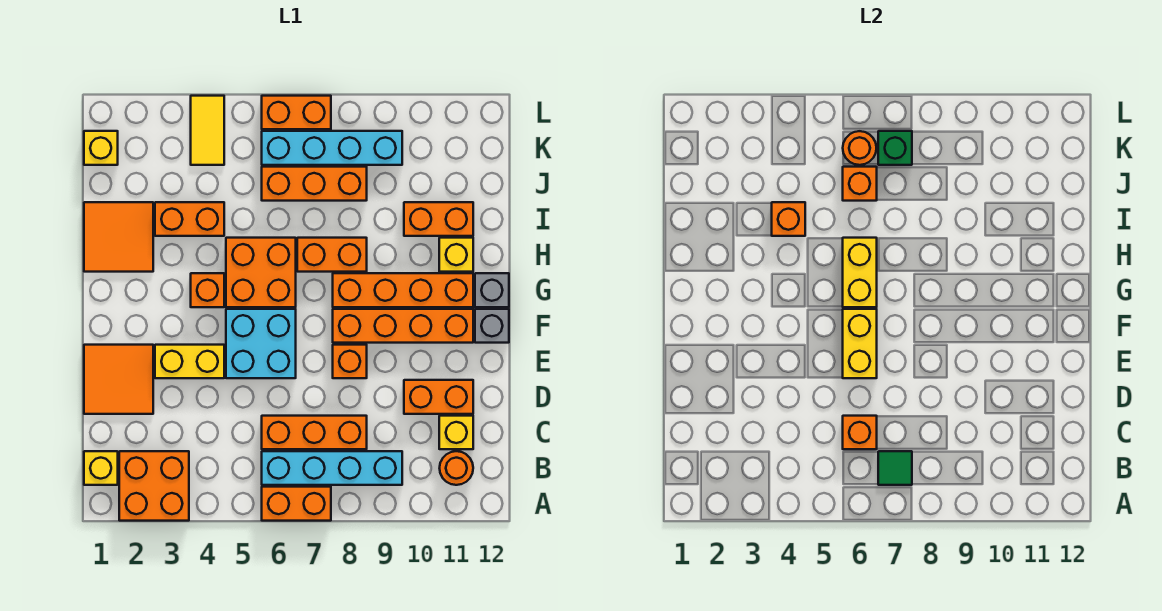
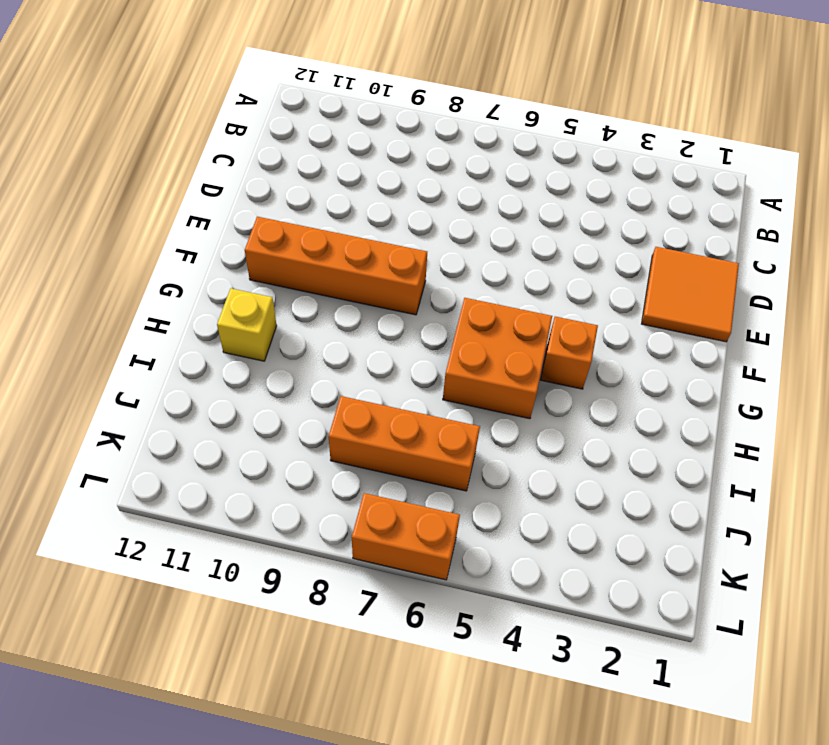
none -> orange brick A2:B3 level 1
none -> orange brick A6:A7 level 1
none -> yellow brick B1 level 1
none -> cyan brick B6:B9 level 1

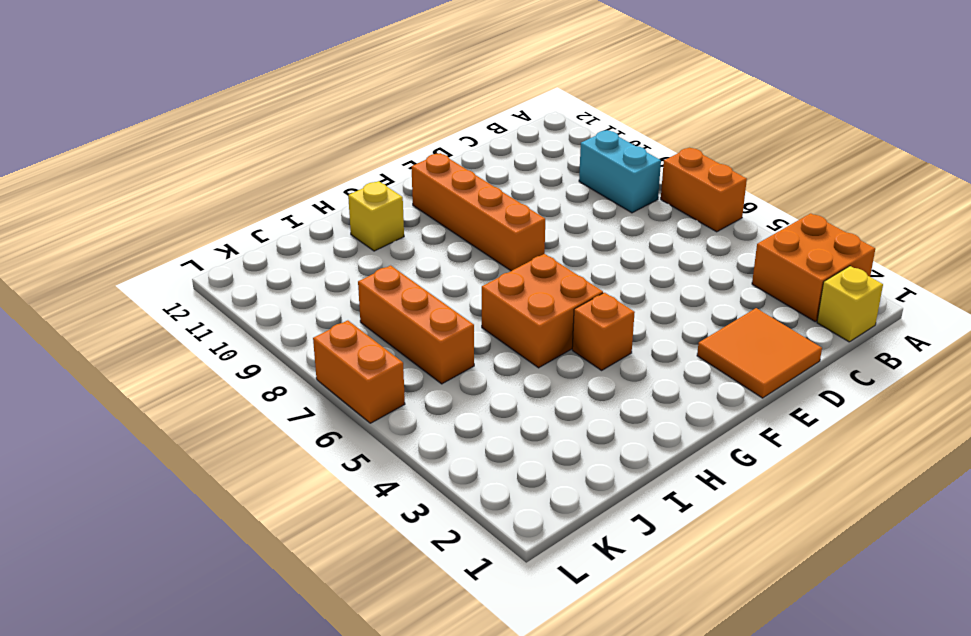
cyan brick B8:B9 level 1 -> cyan brick B6:B9 level 1
none -> orange round brick B11 level 1
none -> orange brick C6:C8 level 1
none -> yellow brick C11 level 1
none -> orange brick D10:D11 level 1

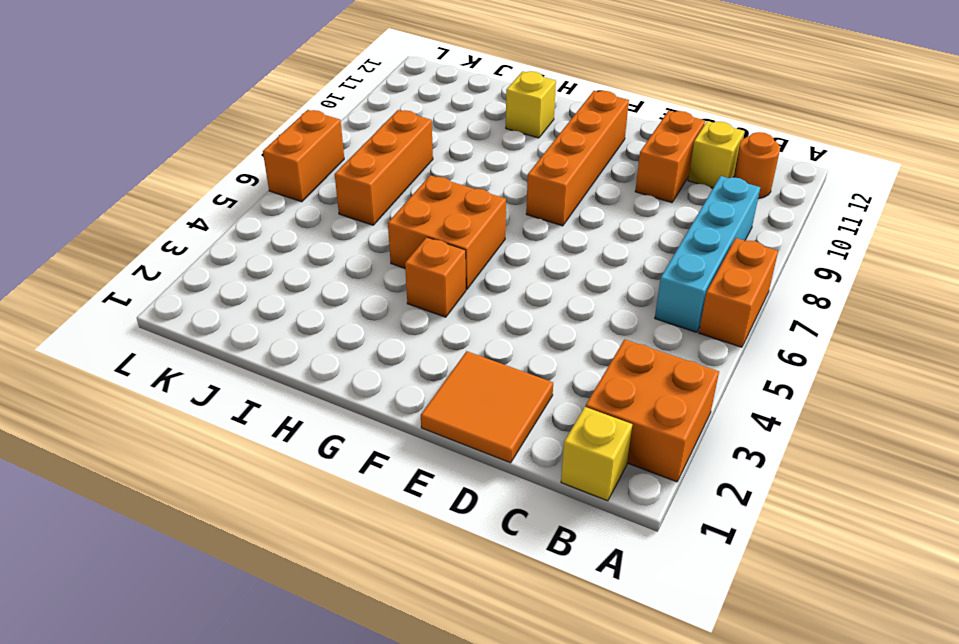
none -> orange brick C6:C8 level 1
none -> yellow brick E3:E4 level 1
none -> cyan brick E5:F6 level 1
none -> orange brick E8 level 1

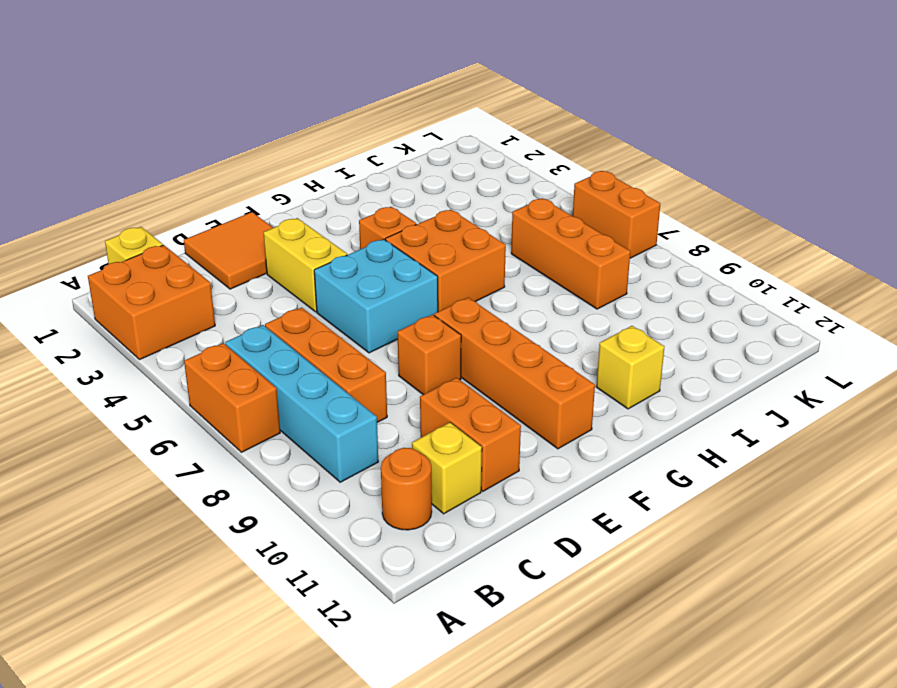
none -> grey brick F12 level 1
none -> orange brick G8:G11 level 1
none -> grey brick G12 level 1
none -> orange tile H1:I2 level 1

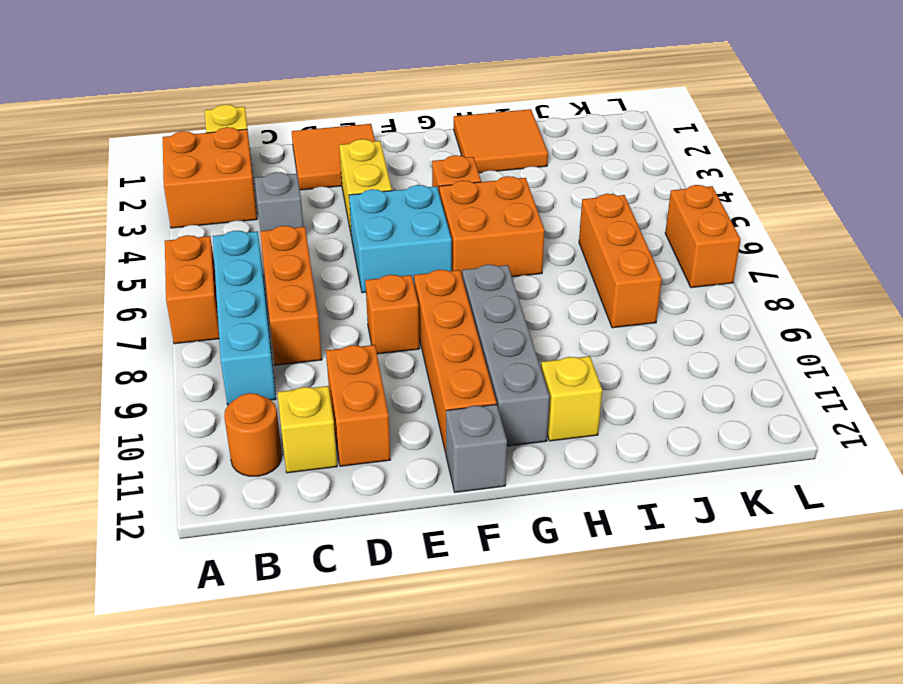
grey brick C4 level 1 -> grey brick G12 level 1
grey brick G8:G11 level 1 -> orange brick G8:G11 level 1
none -> orange brick H7:H8 level 1
none -> orange brick I3:I4 level 1
none -> orange brick I10:I11 level 1
none -> yellow brick K1 level 1

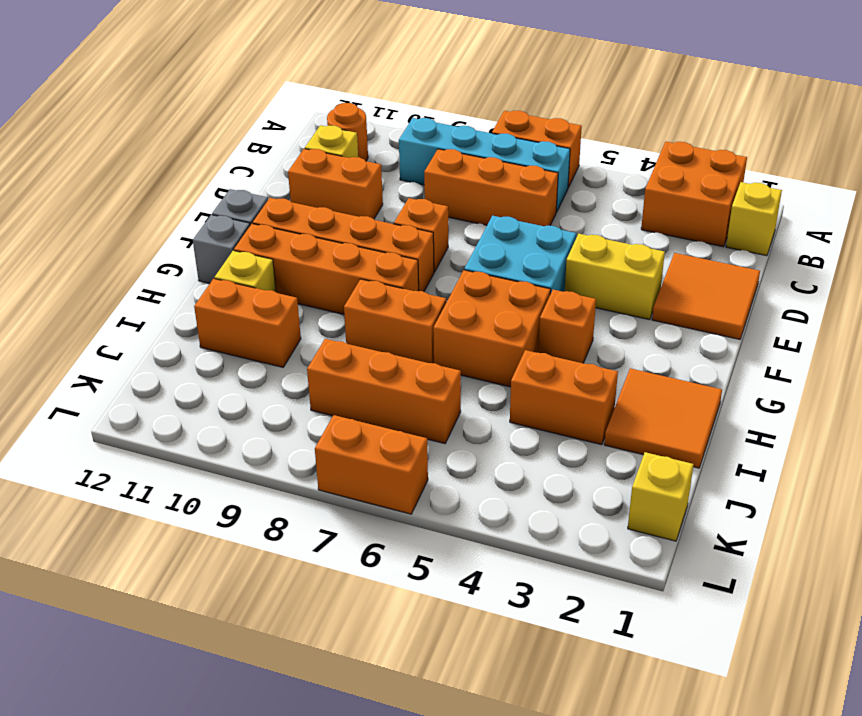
none -> yellow tile K4:L4 level 1
none -> cyan brick K6:K9 level 1
none -> green tile B7 level 2
none -> orange brick C6 level 2

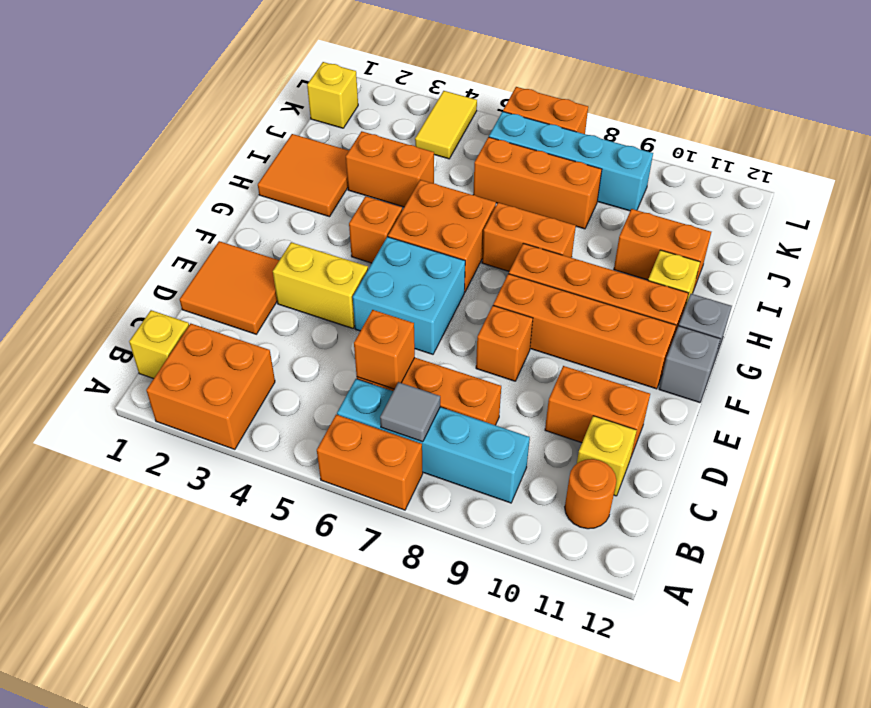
grey tile B7 level 2 -> green tile B7 level 2
none -> yellow brick E6:F6 level 2
none -> yellow brick G6:H6 level 2
none -> orange brick I4 level 2
none -> orange brick J6 level 2

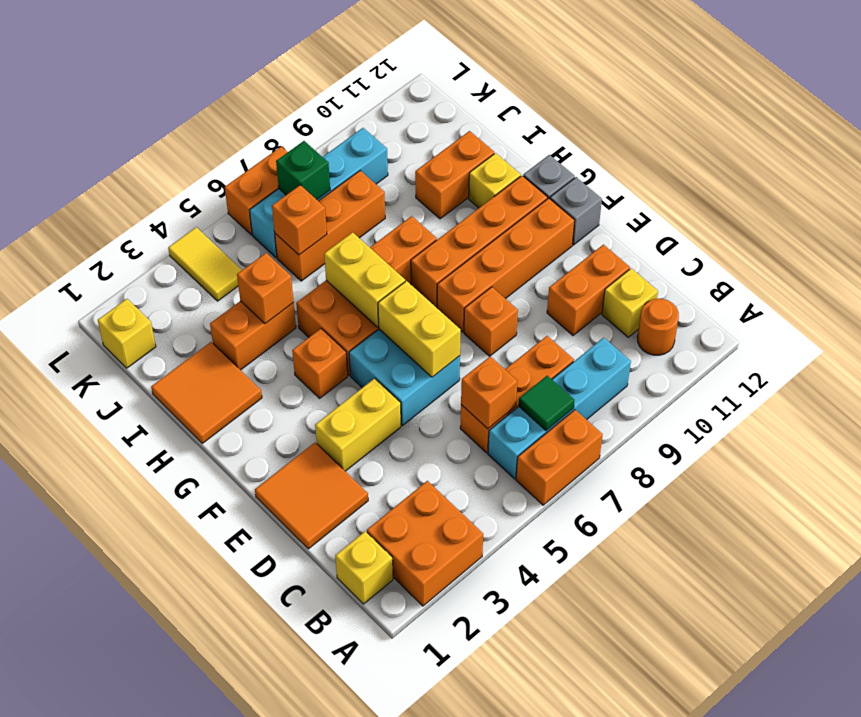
none -> orange round brick K6 level 2

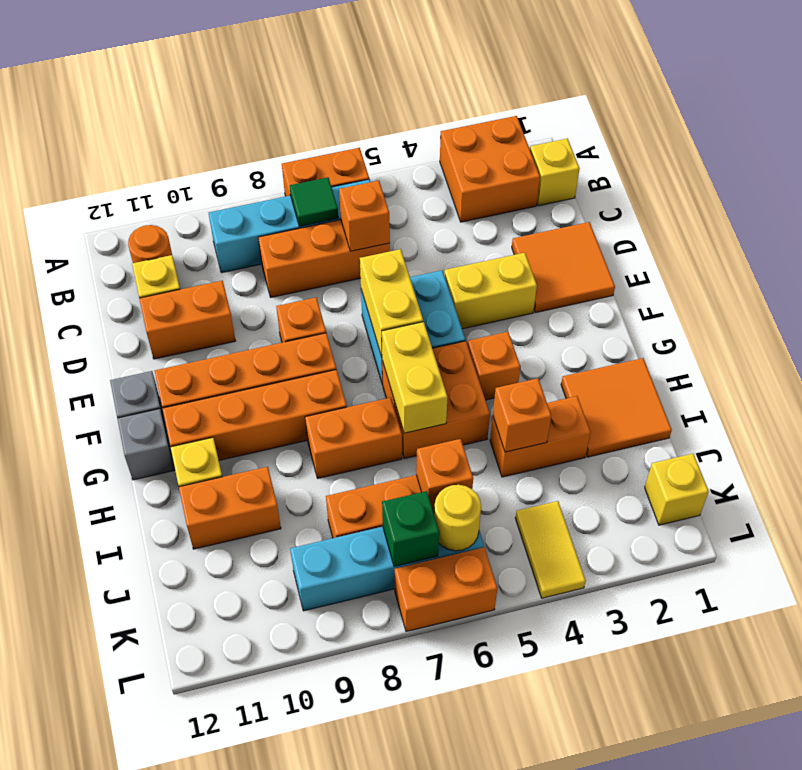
yellow round brick K6 level 2 -> orange round brick K6 level 2

